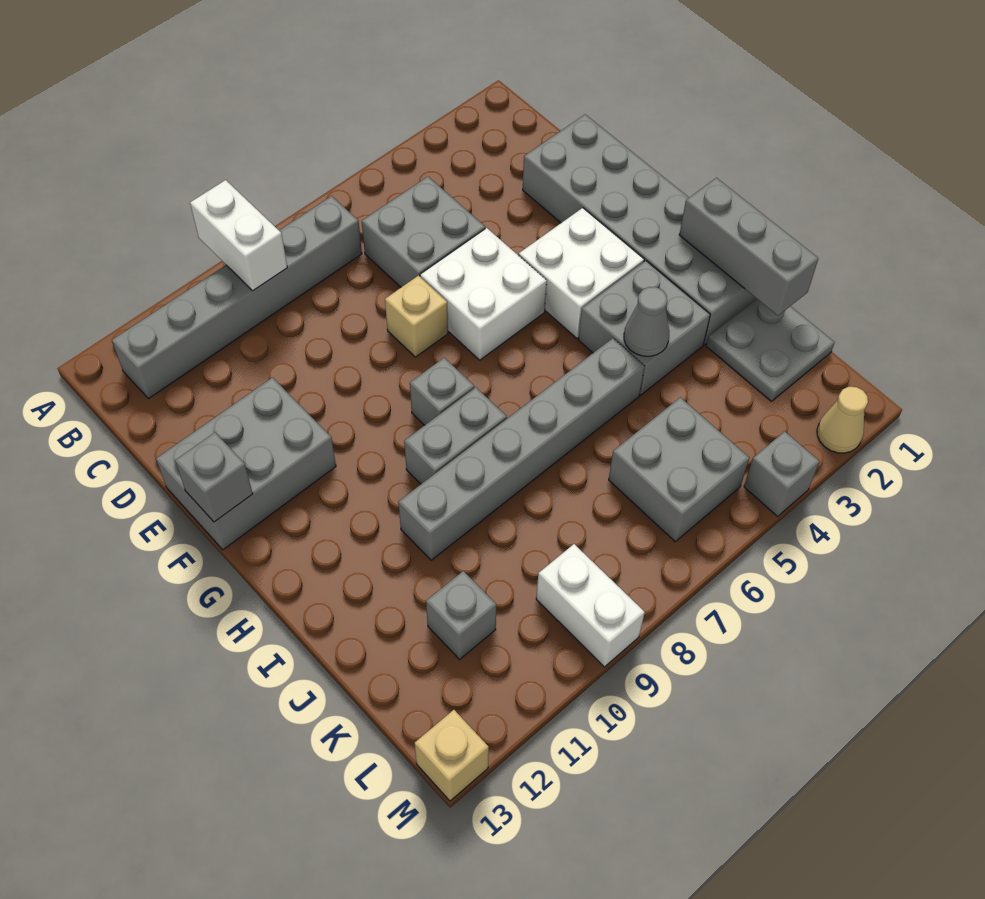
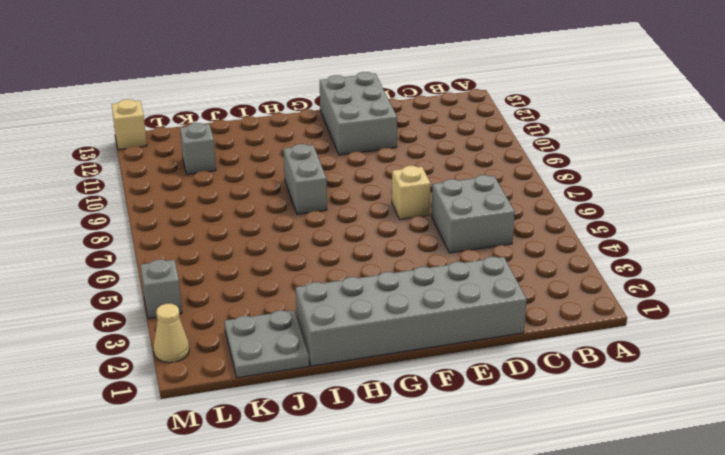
none -> grey brick B7:B12 level 1
none -> white brick E5:F6 level 1
none -> white brick F3:G4 level 1

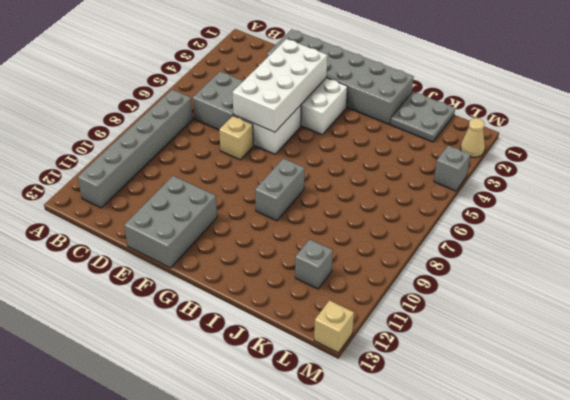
white brick E3:F6 level 2 -> none
none -> grey brick G8 level 1
none -> grey brick H3:I4 level 1
none -> grey brick I5:I10 level 1

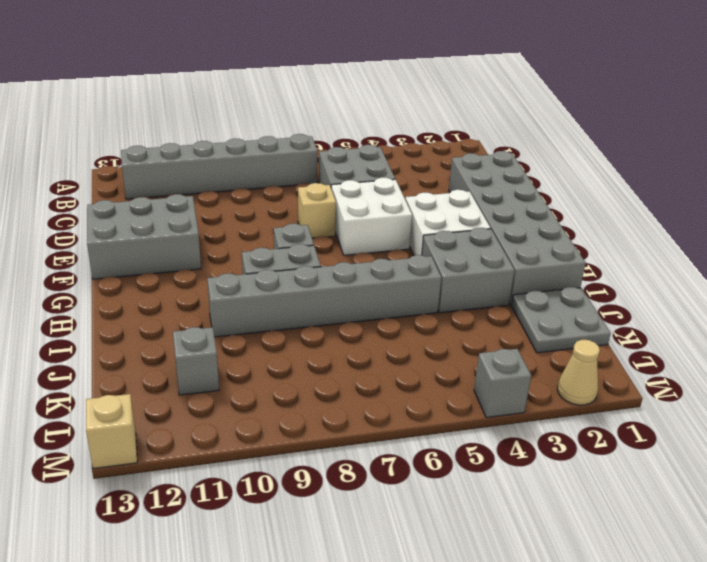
none -> grey brick K5:L6 level 1
none -> white brick L9:M9 level 1
none -> white brick A9:B9 level 2

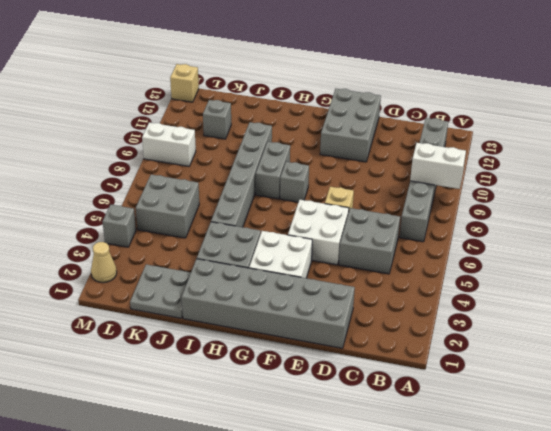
none -> grey brick F13 level 2
none -> grey brick H1:J1 level 2
none -> grey cone I4 level 2

